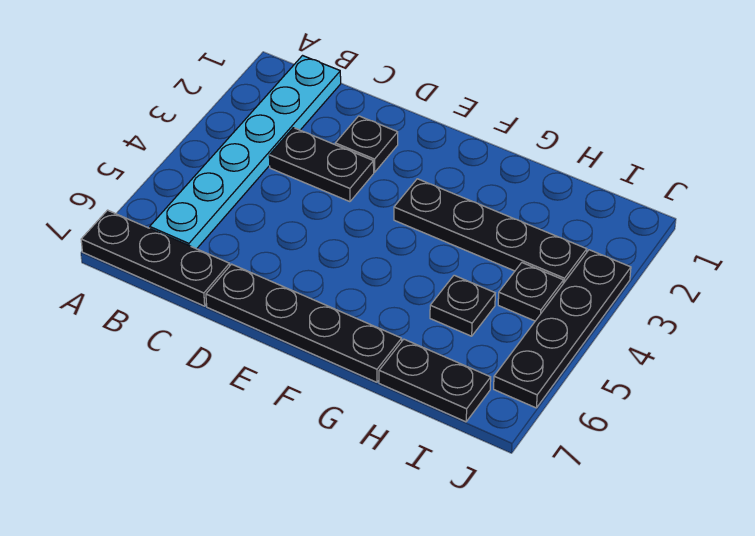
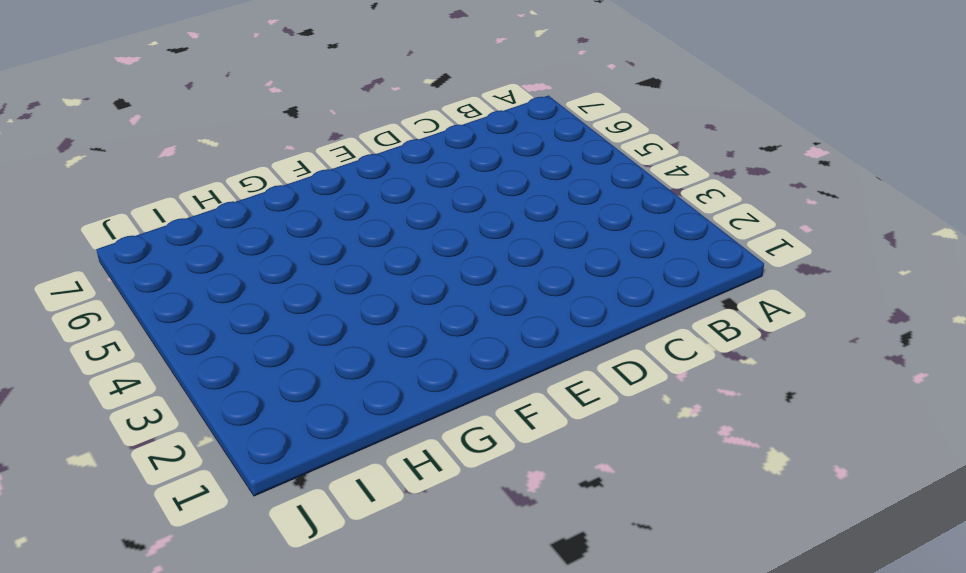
none -> black plate A7:C7 level 1
none -> cyan plate B1:B6 level 1

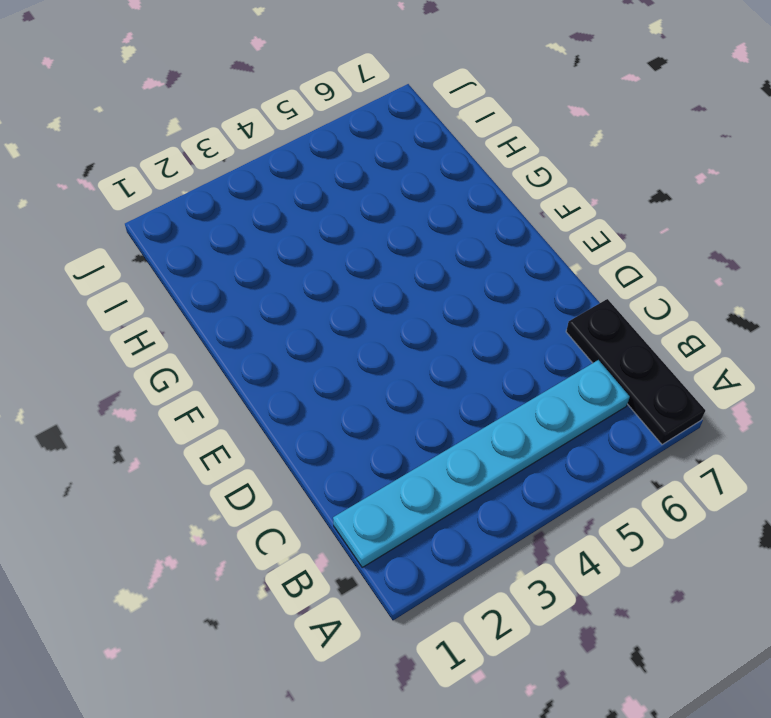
none -> black plate C3:D3 level 1
none -> black plate D2 level 1

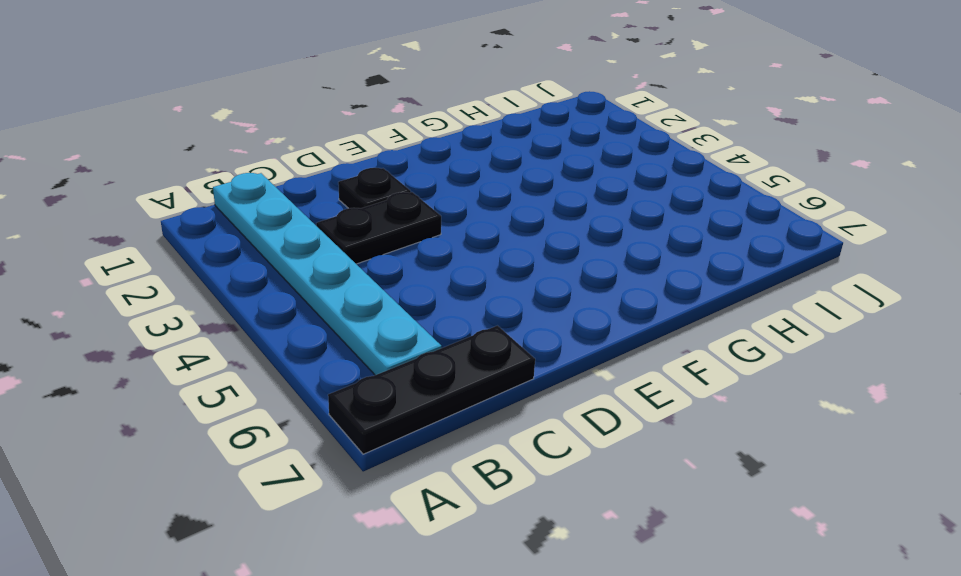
none -> black plate D7:G7 level 1
none -> black plate F3:I3 level 1

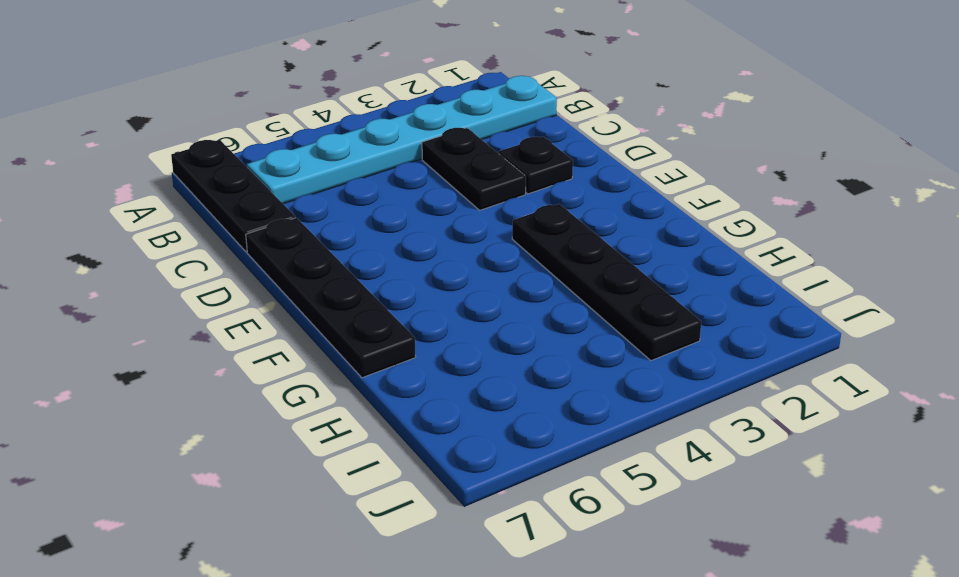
none -> black plate H5 level 1
none -> black plate H7:I7 level 1

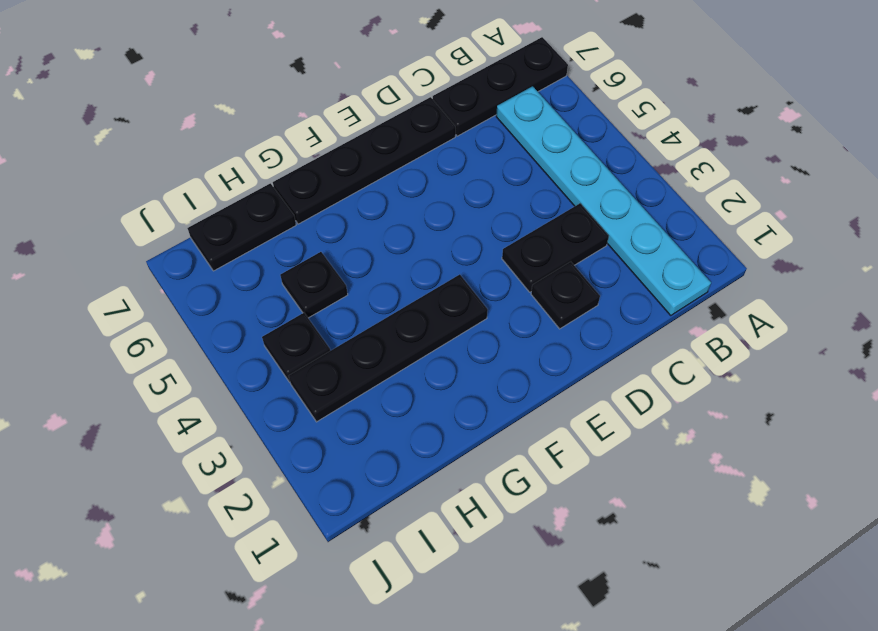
none -> black plate J3:J6 level 1

